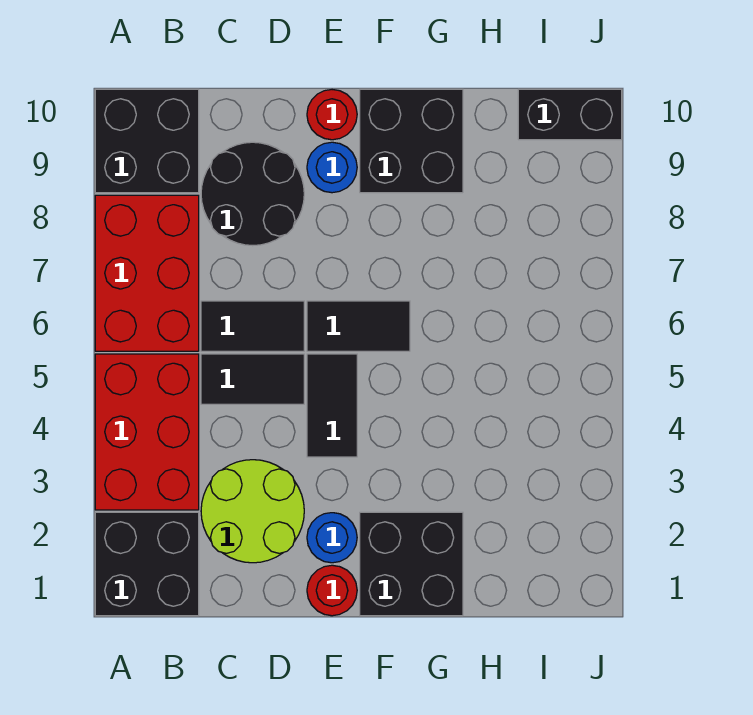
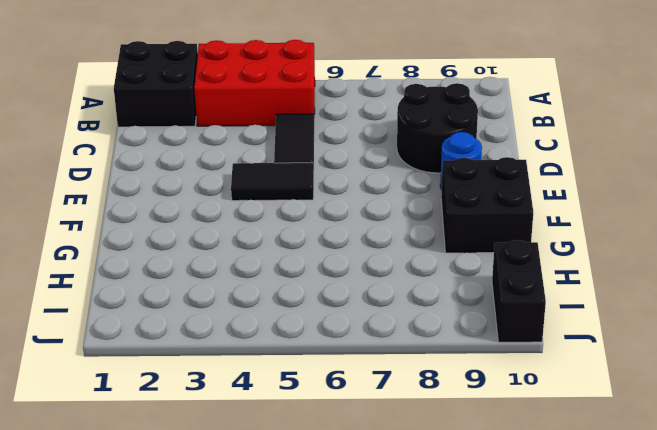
none -> red brick A6:B8 level 1
none -> black brick A9:B10 level 1
none -> lime round brick C2:D3 level 1

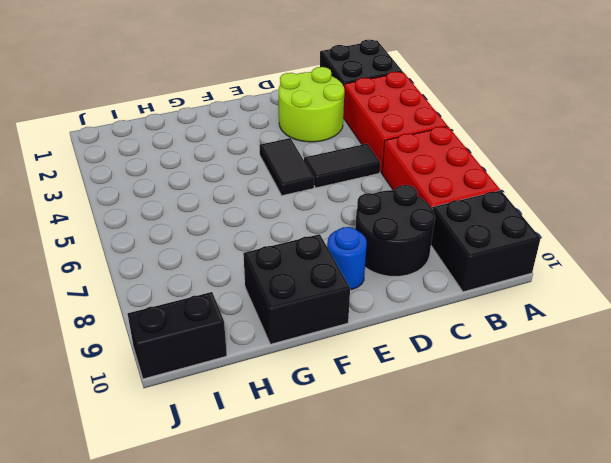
none -> black tile C6:D6 level 1
none -> red round brick E1 level 1
none -> blue round brick E2 level 1

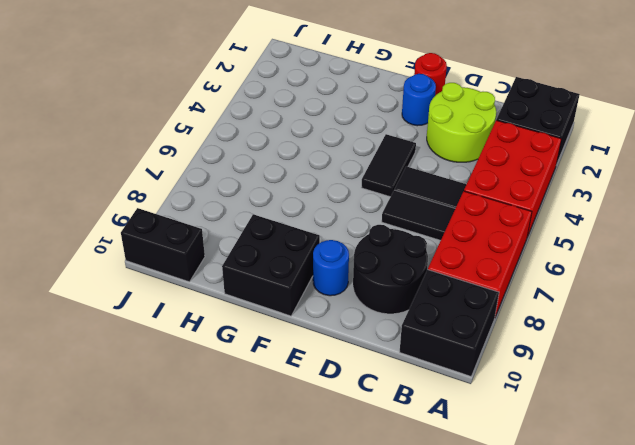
none -> black tile E6:F6 level 1
none -> red round brick E10 level 1
none -> black brick F1:G2 level 1

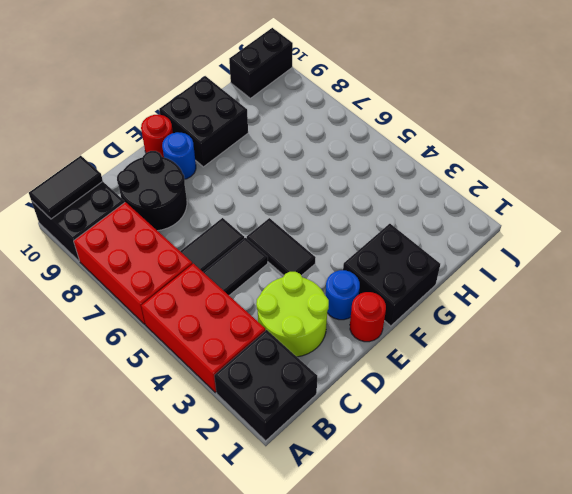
black tile A10:B10 level 2 -> black tile E6:F6 level 1

